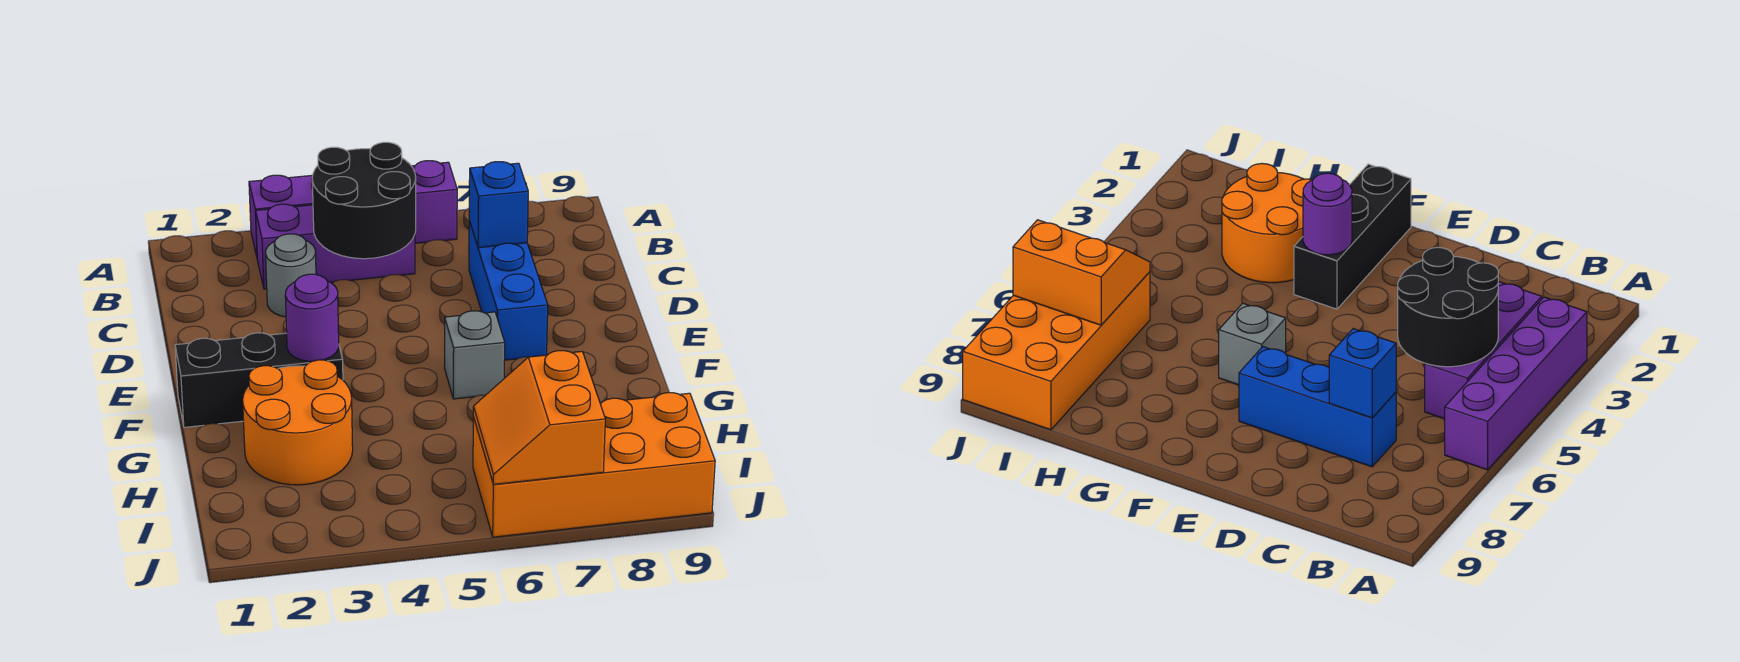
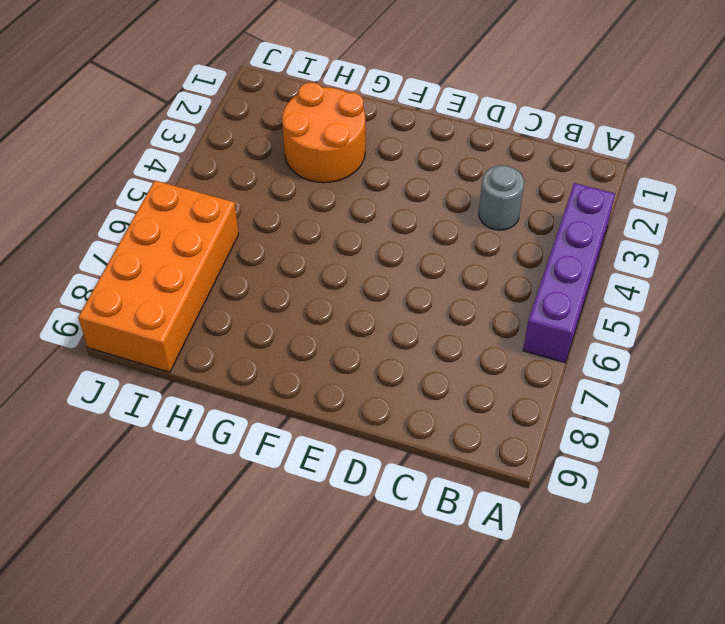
none -> purple brick B3:B5 level 1
none -> blue brick C7:E7 level 1
none -> black brick F1:F3 level 1

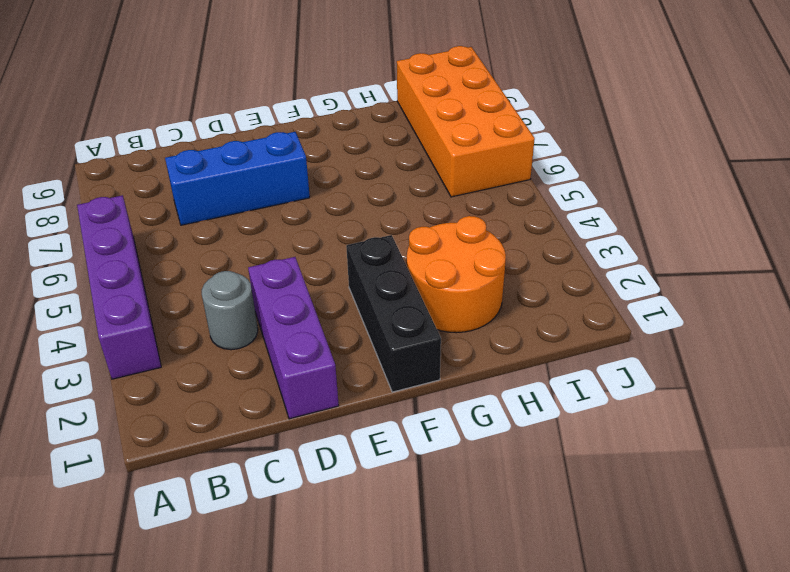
purple brick D1:D3 level 1 -> purple brick B3:B5 level 1
none -> grey brick F6 level 1
none -> black round brick B4:C5 level 2
none -> blue brick C7 level 2

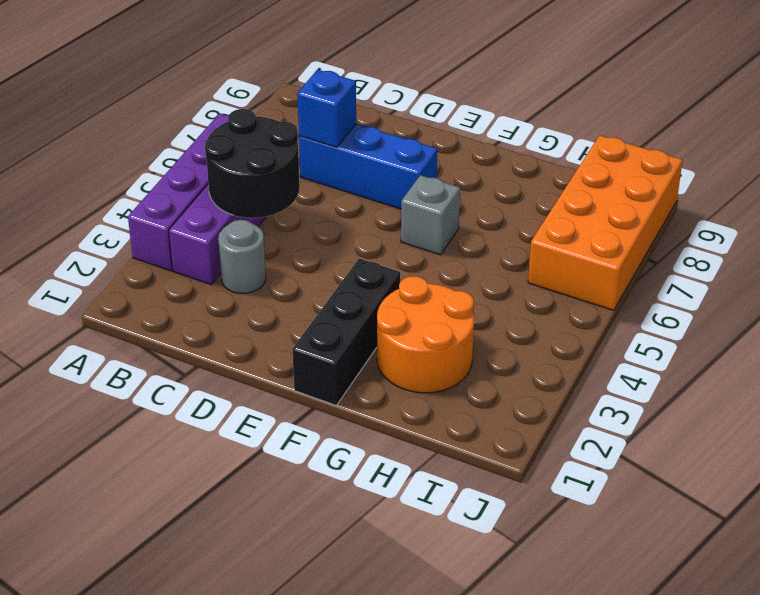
none -> purple round brick F3 level 2
none -> orange slope I6:J7 level 2 top 7

